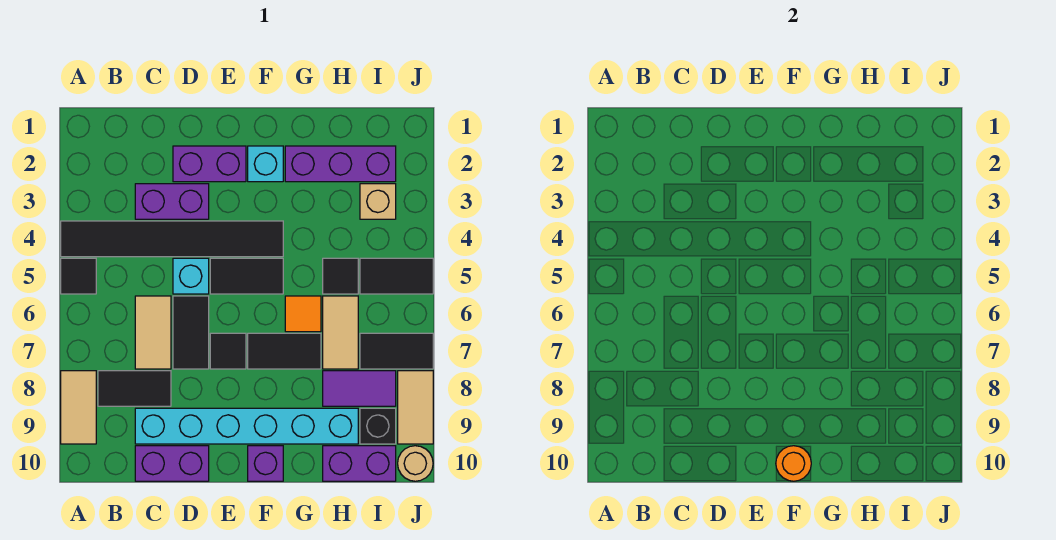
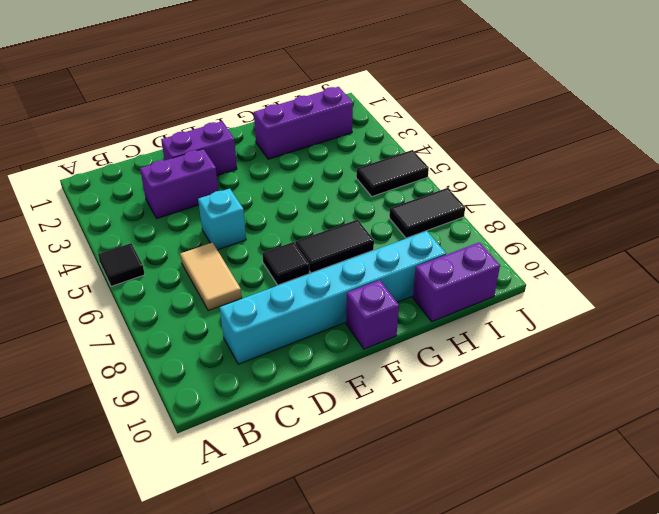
none -> black tile A4:F4 level 1
none -> tan tile A8:A9 level 1
none -> black tile B8:C8 level 1

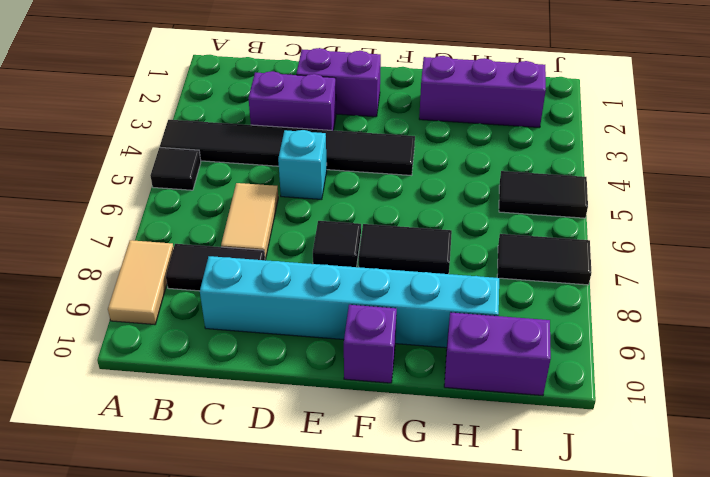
none -> purple brick C10:D10 level 1
none -> black tile D6:D7 level 1
none -> black tile E5:F5 level 1

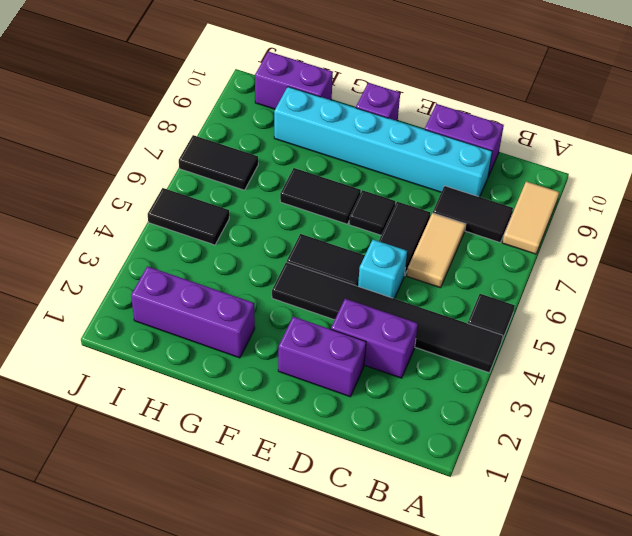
none -> cyan brick F2 level 1
none -> orange tile G6 level 1
none -> black tile H5 level 1

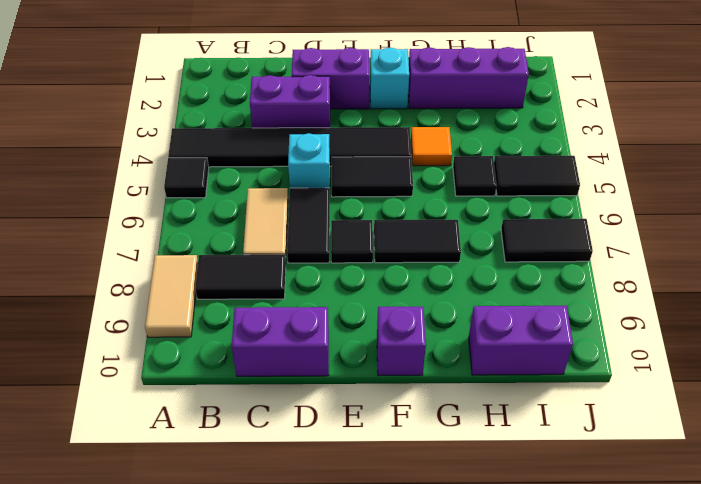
orange tile G4 level 1 -> orange tile G6 level 1
none -> cyan brick C9:H9 level 1
none -> tan tile H6:H7 level 1
none -> purple tile H8:I8 level 1

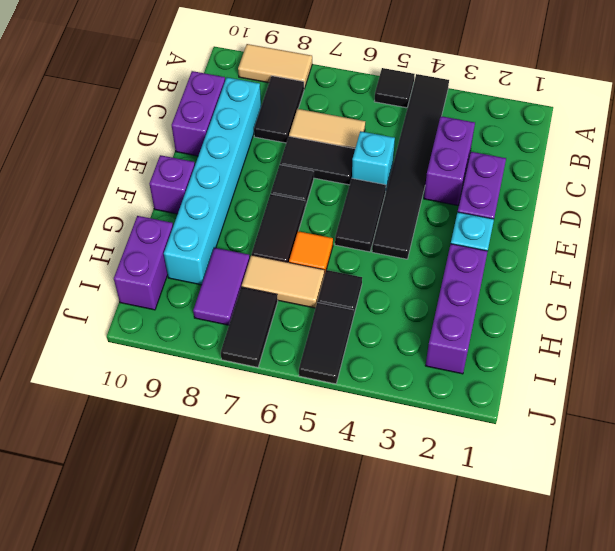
none -> tan brick I3 level 1
none -> black brick I9 level 1
none -> tan tile J8:J9 level 1

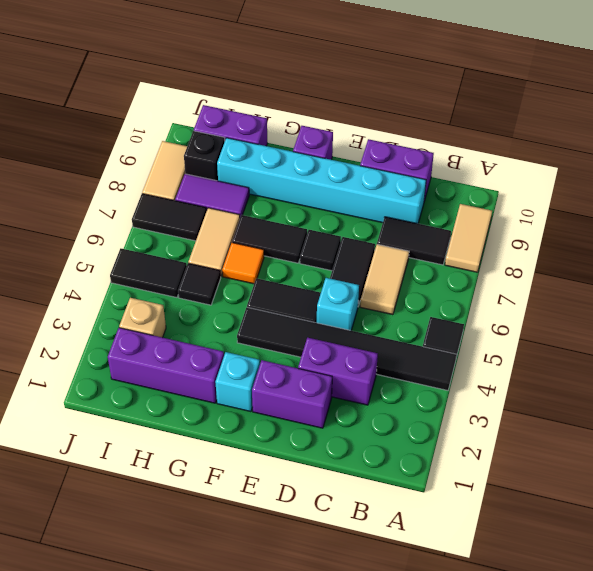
none -> tan round brick J10 level 1
none -> orange round brick F10 level 2

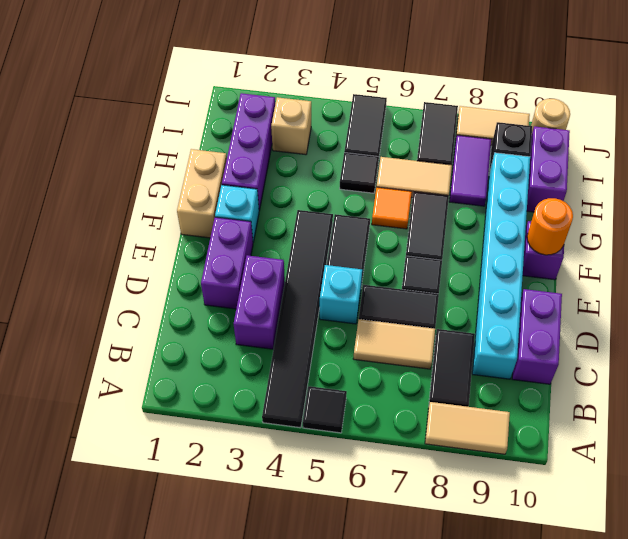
tan brick F1:G1 level 1 -> none

